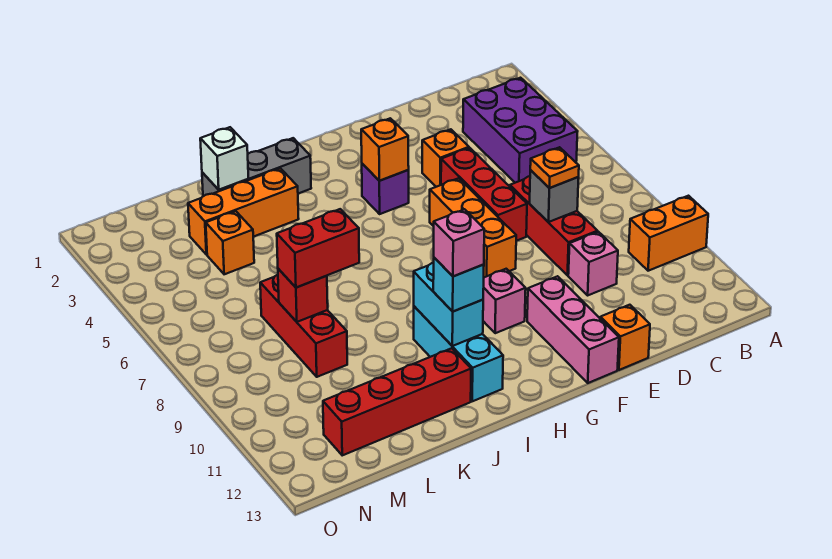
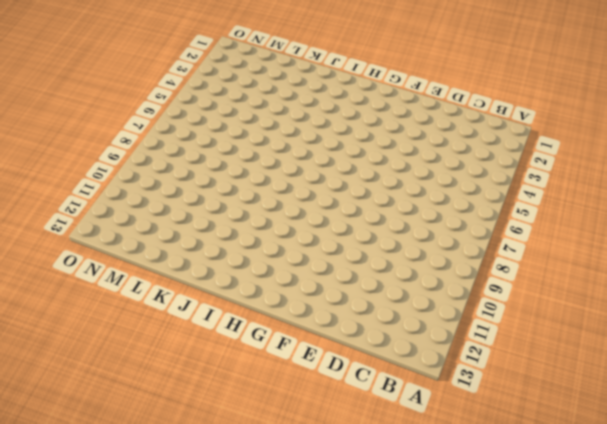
none -> orange brick A10:B10 level 1
none -> purple brick B3:C5 level 1
none -> red brick D7:D9 level 1

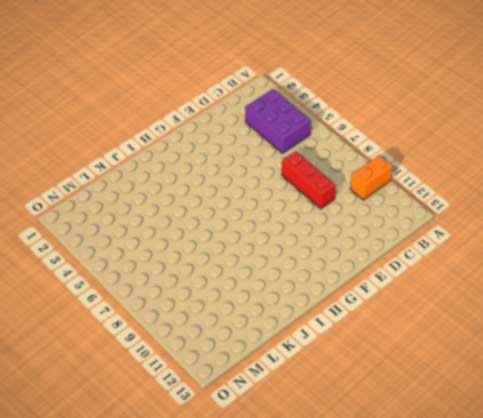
none -> pink brick D10 level 1
none -> orange brick E4 level 1
none -> red brick E5:E7 level 1

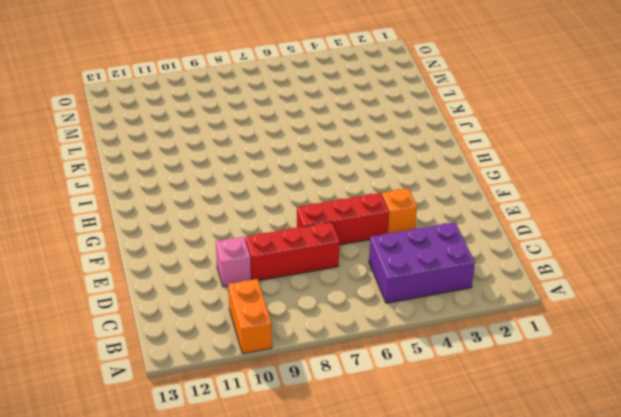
none -> orange brick E13 level 1
none -> orange brick F6:F8 level 1
none -> pink brick F11:F13 level 1

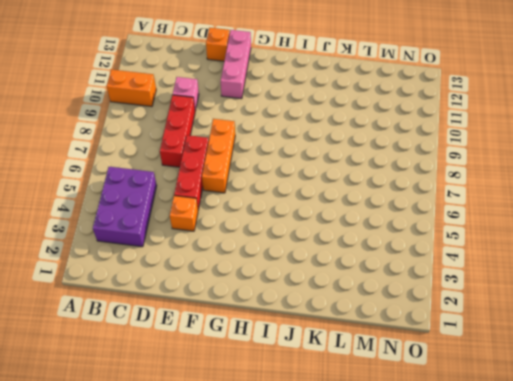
none -> purple brick G4 level 1
none -> pink brick G10 level 1
none -> grey brick I2:K2 level 1

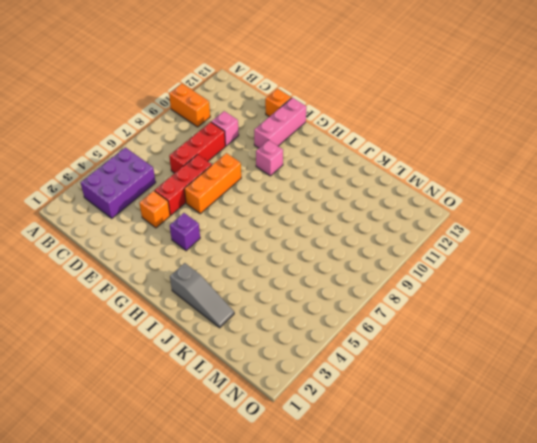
grey slope I2:K2 level 1 top I -> grey brick I2:K2 level 1
none -> cyan brick I10:I12 level 1
none -> orange brick J3:L3 level 1
none -> red brick J12:M12 level 1

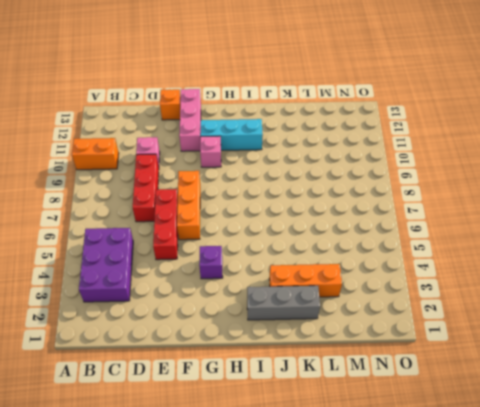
cyan brick G11:I11 level 1 -> cyan brick I10:I12 level 1
none -> orange brick E4 level 1
none -> red brick J12:M12 level 1
none -> orange brick L4 level 1

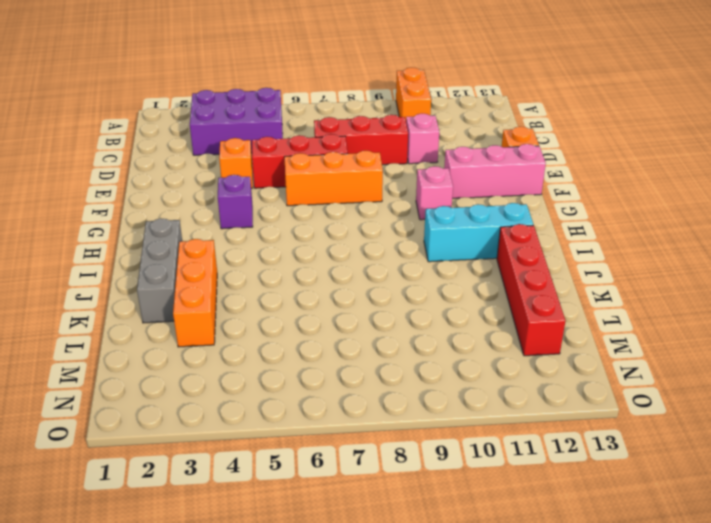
none -> orange brick L4 level 1
none -> red brick L7:L9 level 1
none -> grey brick D8 level 2

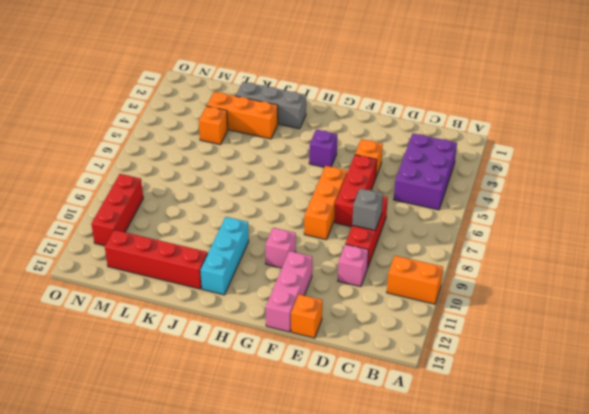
red brick N9:N11 level 1 -> red brick L7:L9 level 1
none -> orange brick G4 level 2
none -> cyan brick I10:I11 level 2
none -> white brick K2 level 2

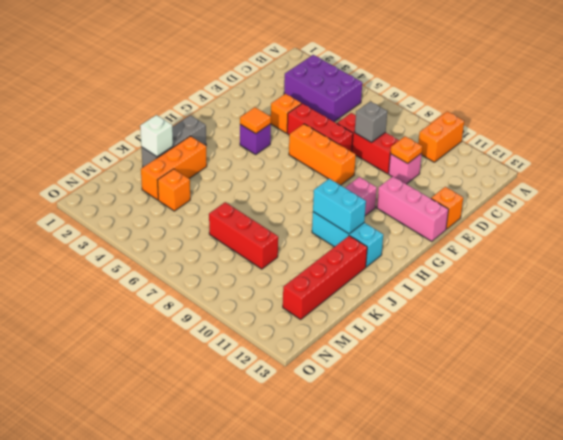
orange plate D10 level 2 -> orange plate D8 level 3
orange tile G4 level 2 -> orange brick G4 level 2
none -> red brick L8 level 2
none -> cyan brick I11 level 3
none -> red brick K8:L8 level 3

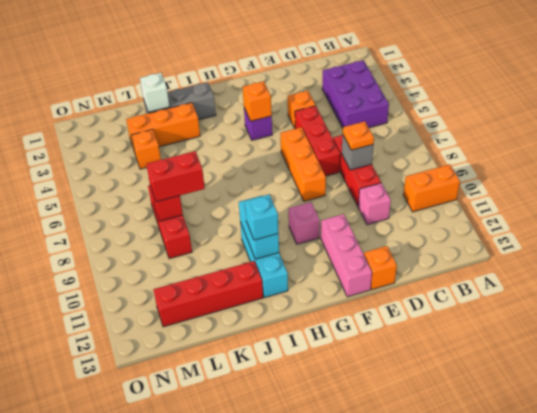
none -> pink brick I11 level 4

